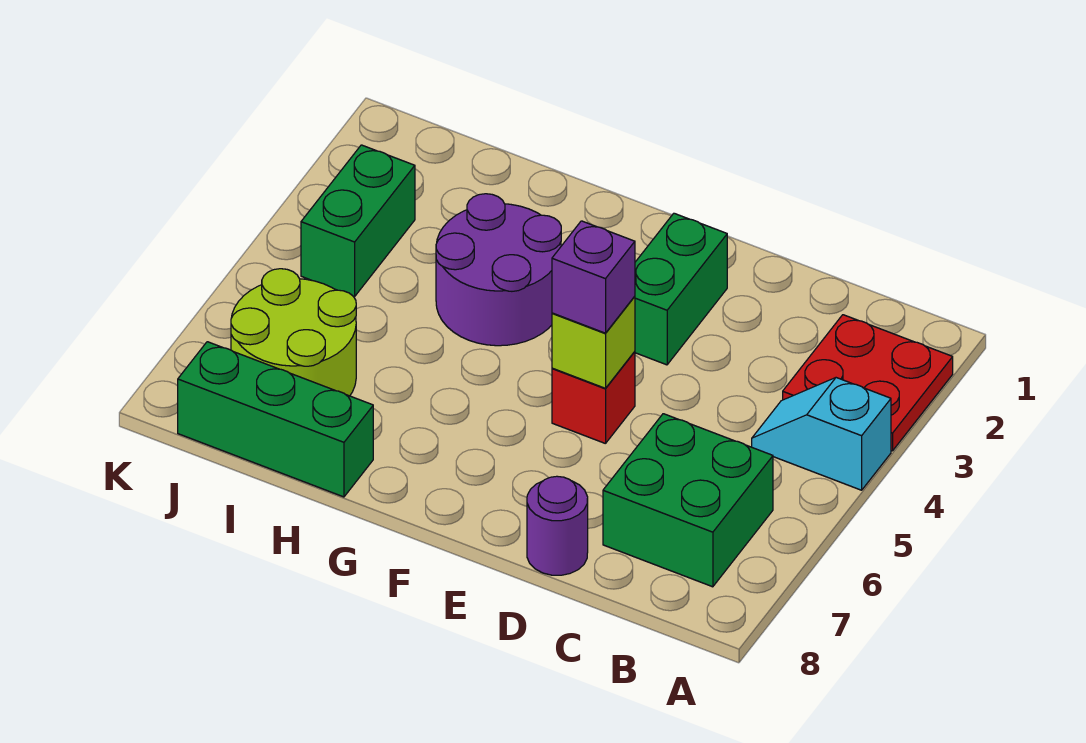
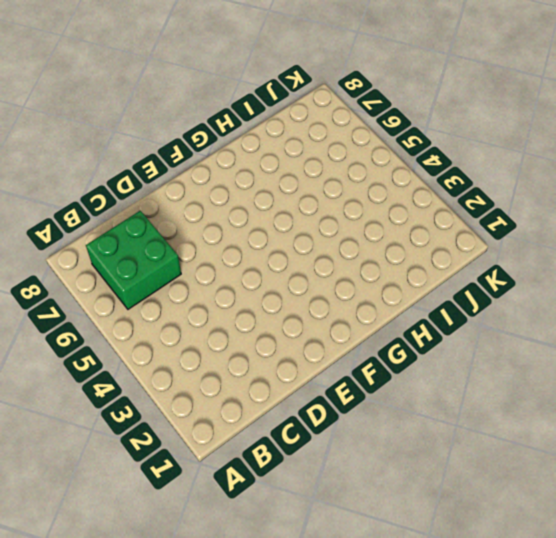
none -> red plate A2:B3 level 1
none -> cyan slope A4:B4 level 1 top A
none -> purple round brick D8 level 1

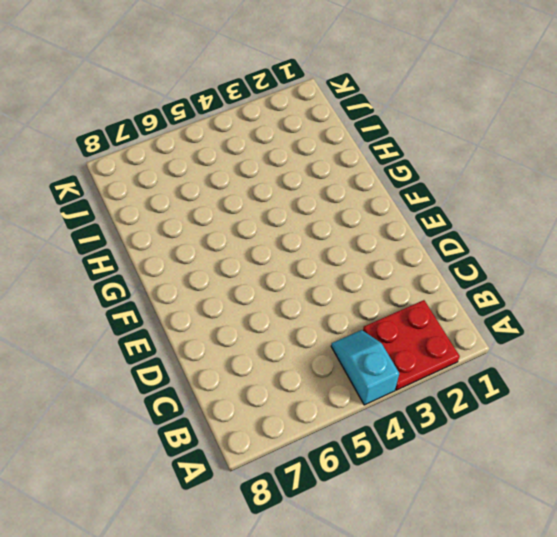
none -> green brick B6:C7 level 1
none -> purple round brick D8 level 1
none -> green brick E2:E3 level 1

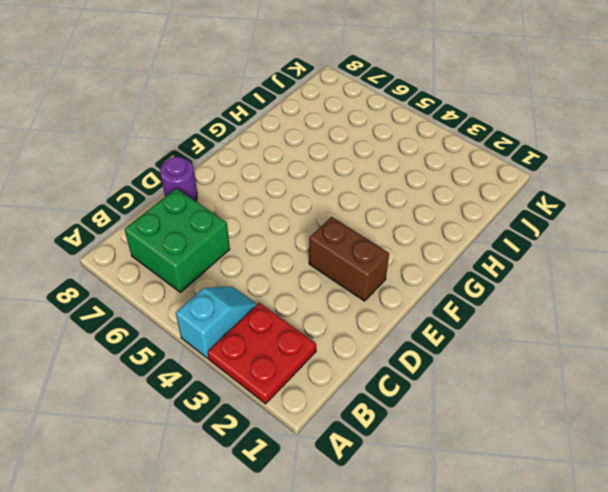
brown brick E2:E3 level 1 -> green brick E2:E3 level 1
none -> red brick E5 level 1
none -> purple round brick G3:H4 level 1
none -> green brick H8:J8 level 1

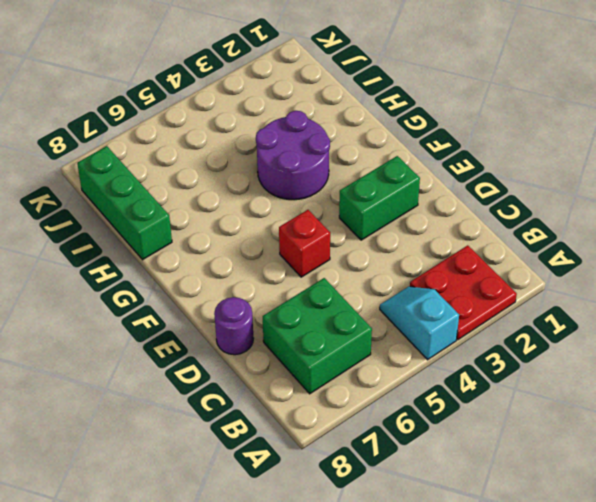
none -> lime round brick I6:J7 level 1
none -> green brick J3:J4 level 1
none -> lime brick E5 level 2

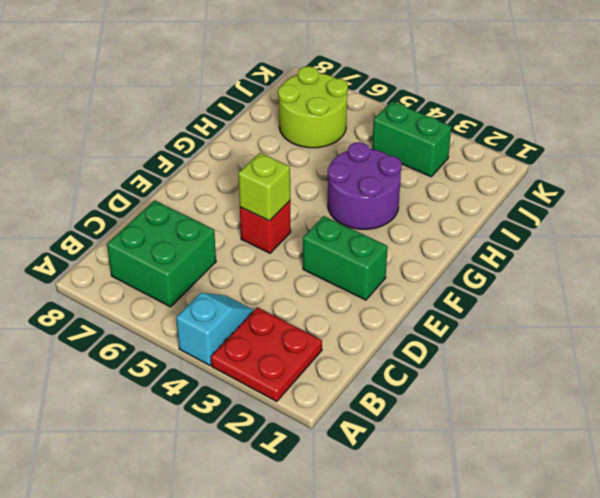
none -> purple round brick D8 level 1
none -> green brick H8:J8 level 1
none -> purple brick E5 level 3

